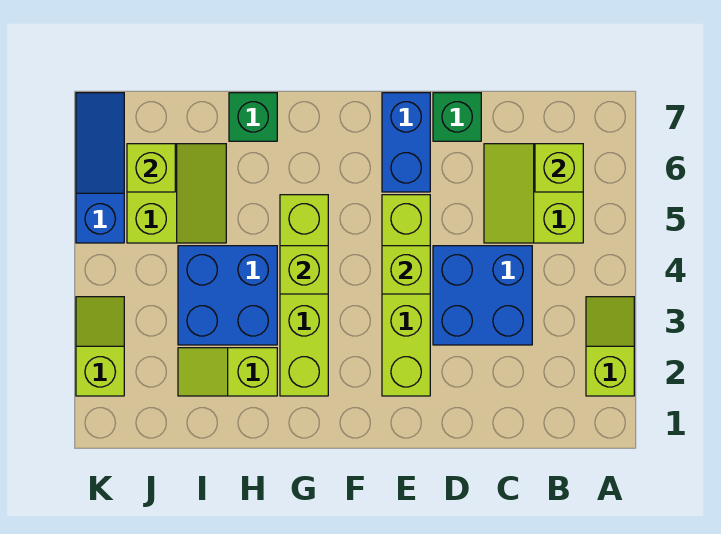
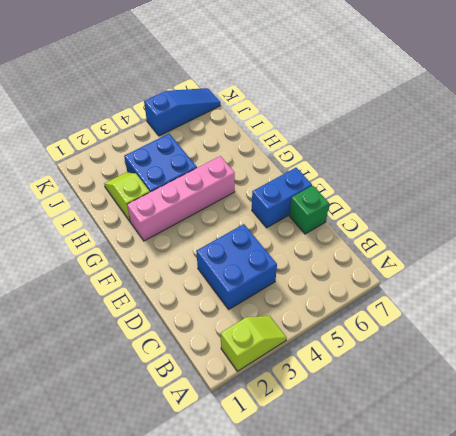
pink brick G2:G5 level 1 -> lime brick G2:G5 level 1
none -> lime slope B5:C6 level 1 top B
none -> lime brick E2:E5 level 1
none -> green brick H7 level 1

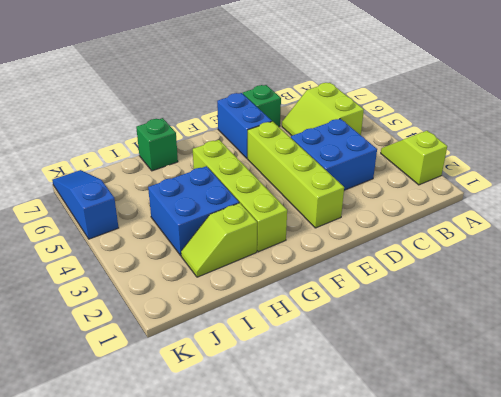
none -> lime slope I5:J6 level 1 top J
none -> lime slope K2:K3 level 1 top 2
none -> lime brick B6 level 2

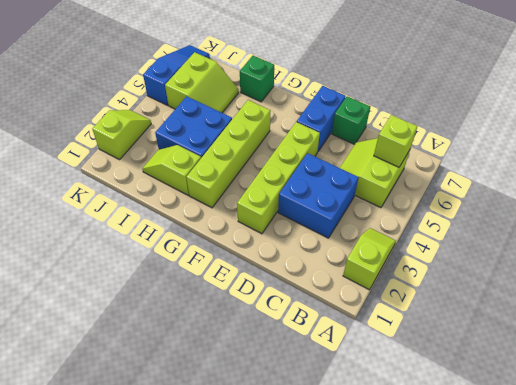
none -> lime brick E4 level 2
none -> lime brick G4 level 2
none -> lime brick J6 level 2

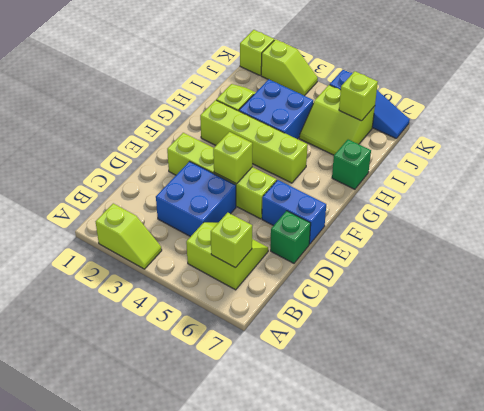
lime brick K1 level 1 -> lime brick G4 level 2

